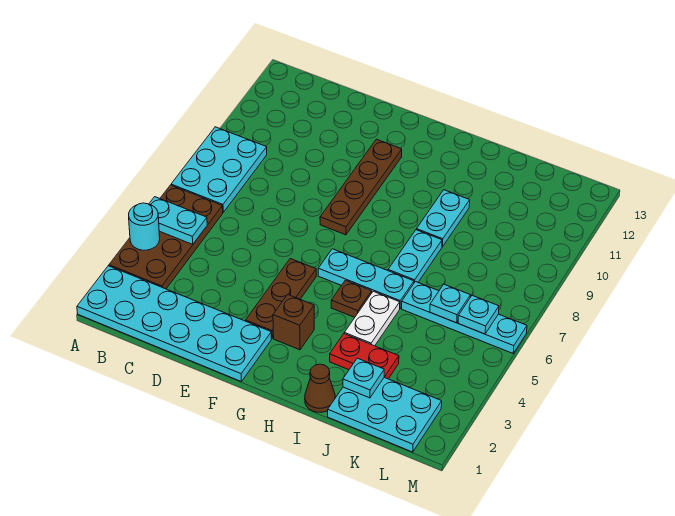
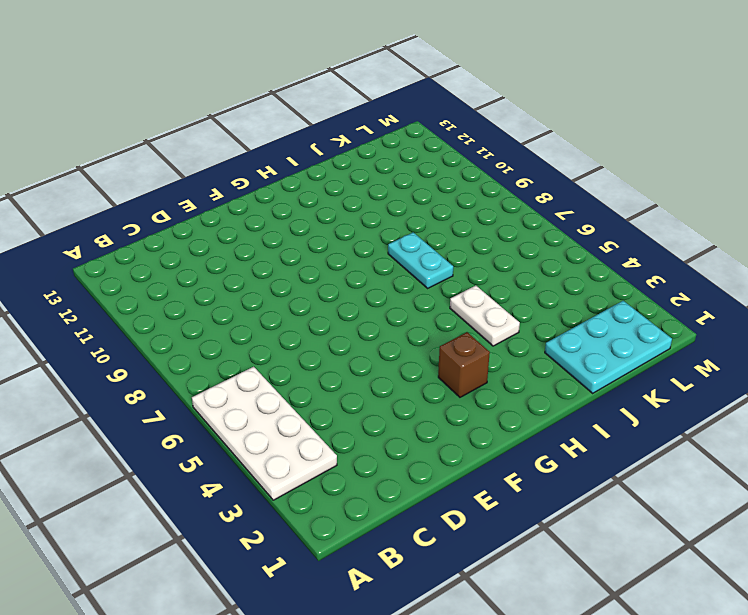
white plate A3:B6 level 1 -> brown plate A3:B6 level 1
none -> cyan plate A1:F2 level 1
none -> cyan plate A7:B9 level 1
none -> brown plate F3:F5 level 1

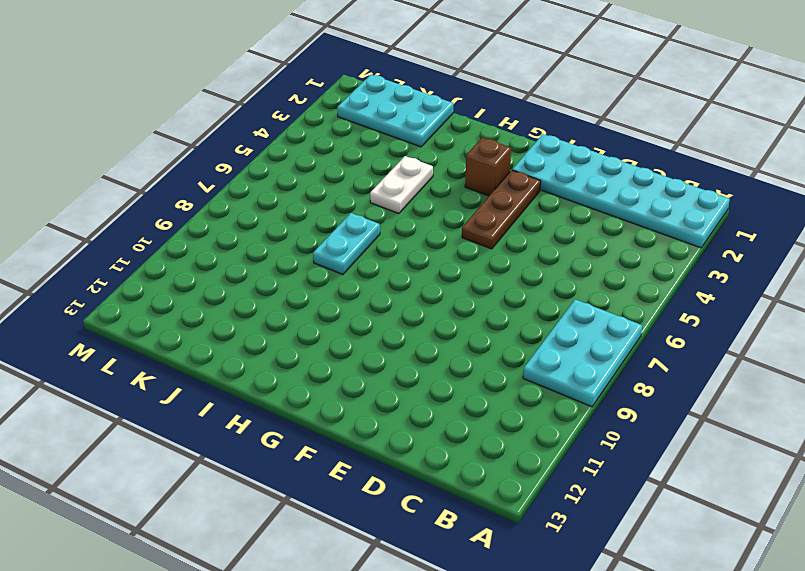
none -> brown plate A3:B6 level 1
none -> brown plate F8:F11 level 1
none -> cyan plate G6:I6 level 1

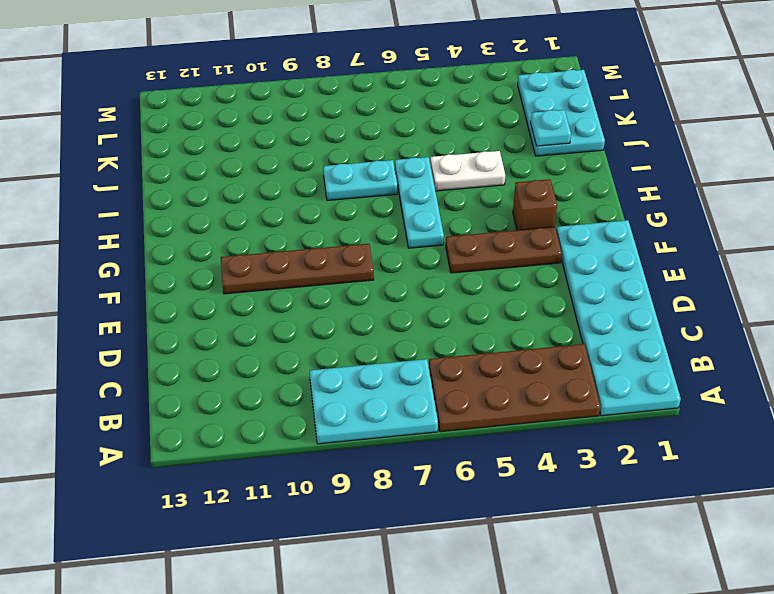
none -> brown plate H5 level 1
none -> brown cone I1 level 1
none -> red plate I3:J3 level 1

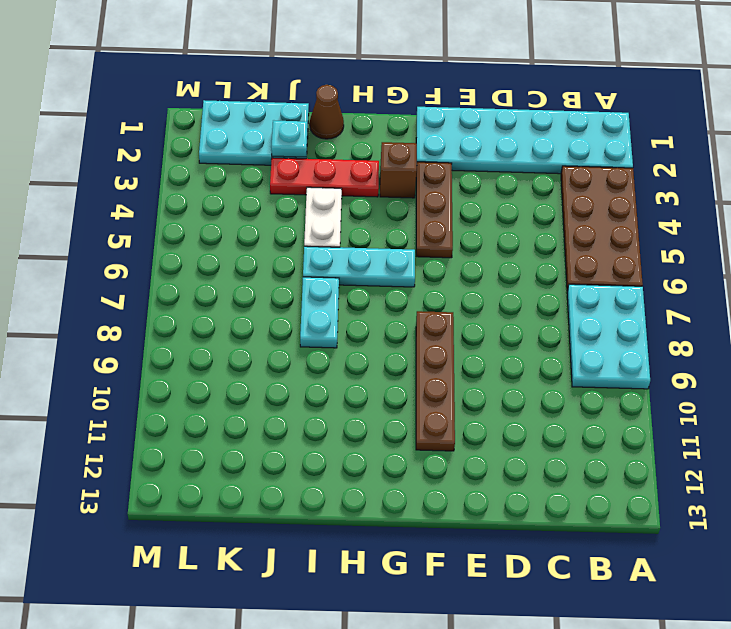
red plate H3:J3 level 1 -> red plate I3:J3 level 1
none -> brown plate H5 level 1
none -> cyan plate I9:I10 level 1
none -> cyan plate J6:M6 level 1

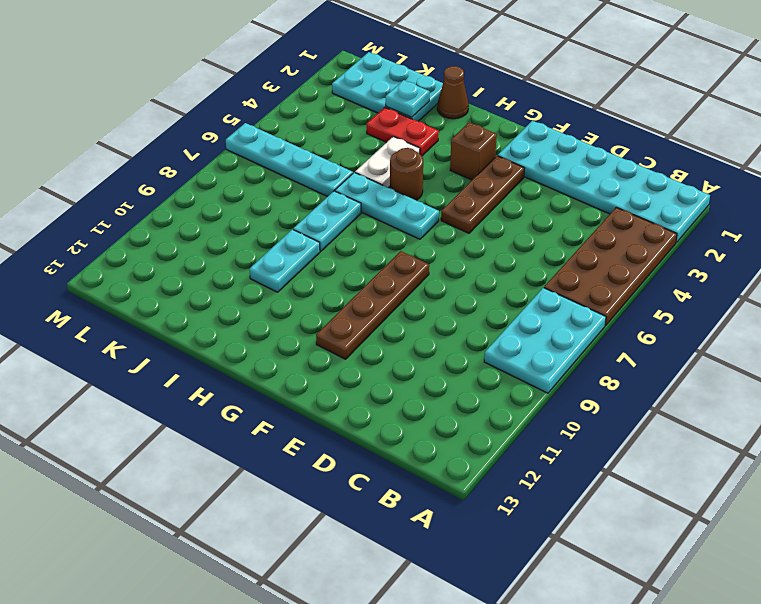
brown round brick H5 level 1 -> brown plate H5 level 1
none -> cyan round brick A4 level 2
none -> cyan plate A5:B5 level 2
none -> cyan plate K6 level 2

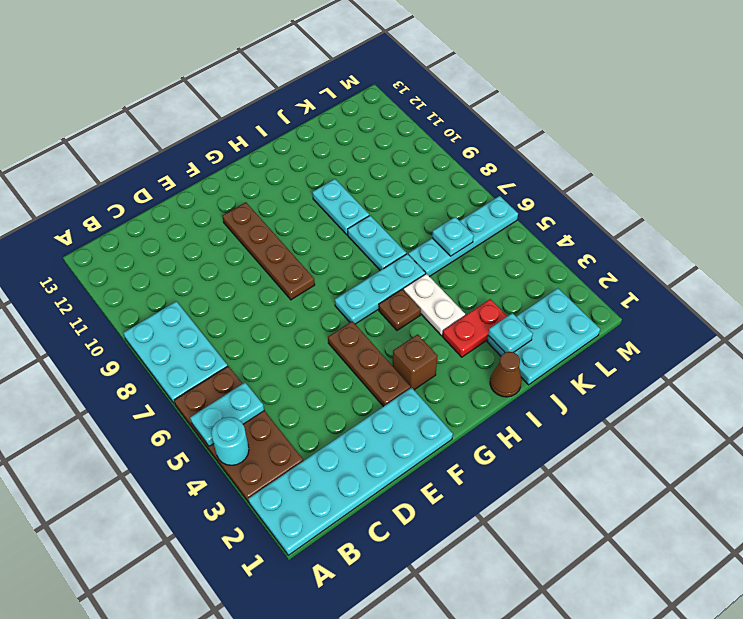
none -> cyan plate L6 level 2

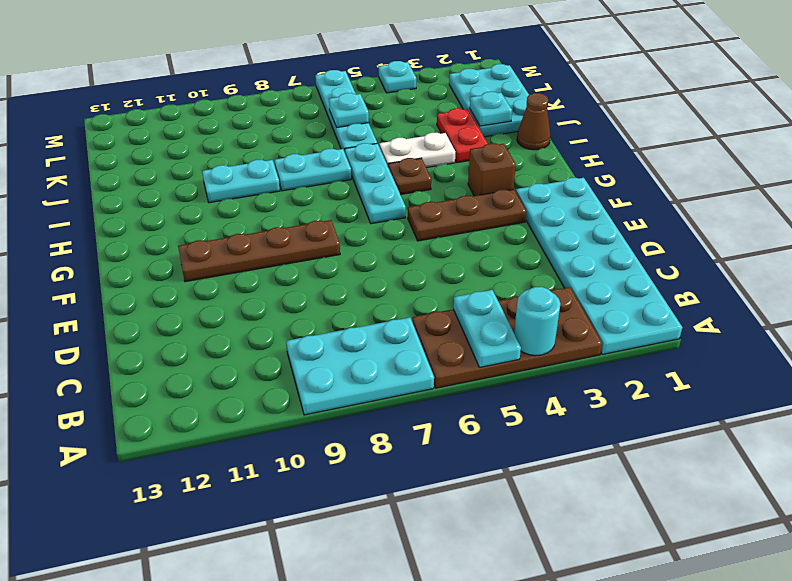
cyan plate M4 level 1 -> cyan plate L6 level 2

